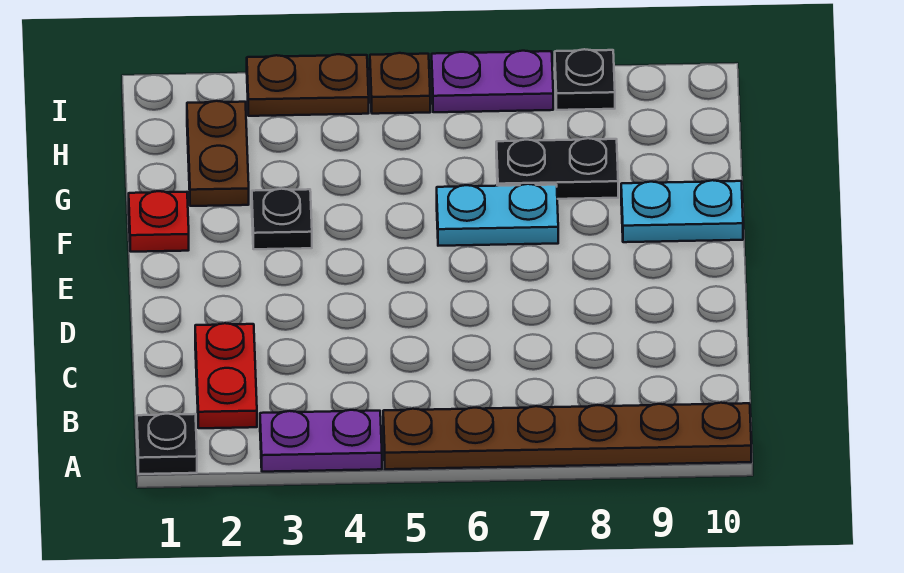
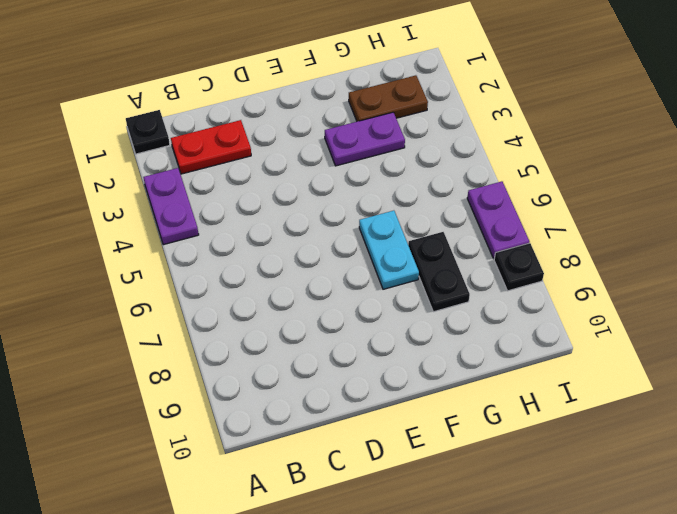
purple plate F3:G3 level 1 -> black plate F3 level 1
none -> brown plate A5:A10 level 1
none -> red plate F1 level 1
none -> cyan plate F9:F10 level 1

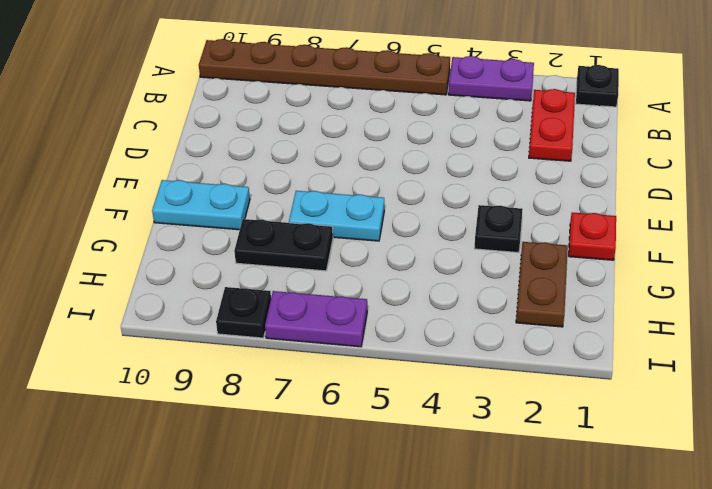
none -> brown plate I3:I4 level 1
none -> brown plate I5 level 1

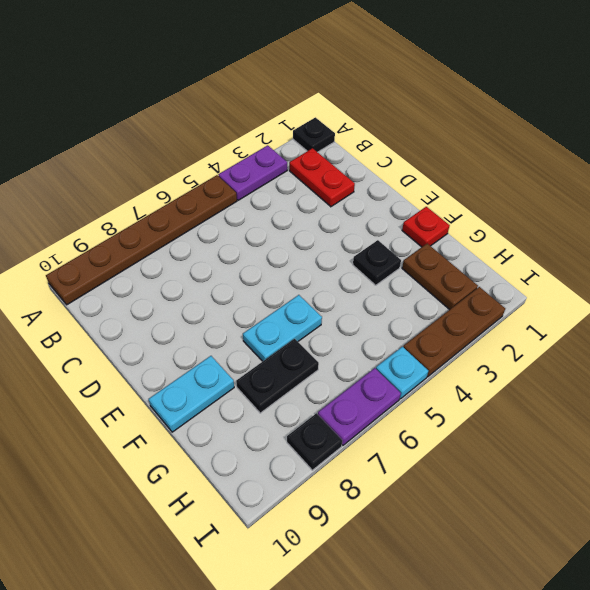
brown plate I2:I4 level 1 -> brown plate I3:I4 level 1
cyan plate I5 level 1 -> brown plate I5 level 1

